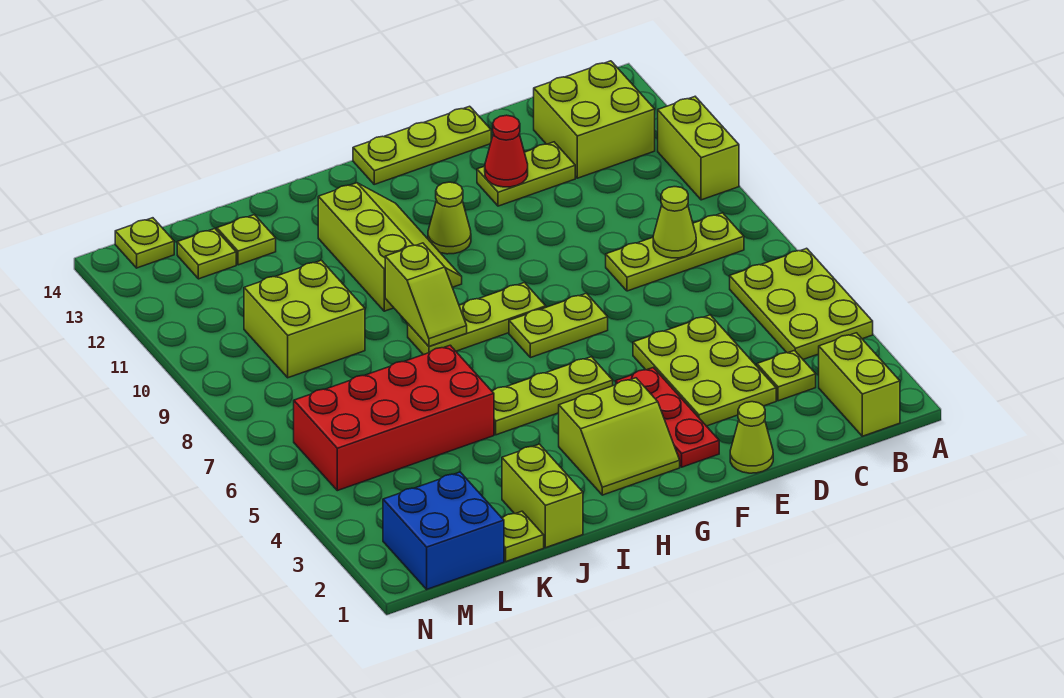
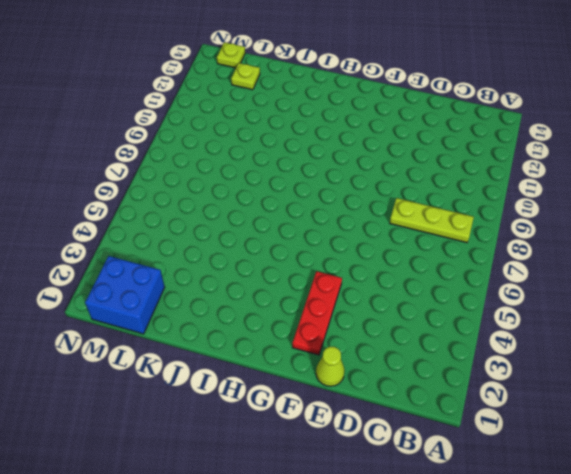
none -> lime plate A4:B6 level 1
none -> lime brick A10:A11 level 1
none -> lime brick B1:B2 level 1

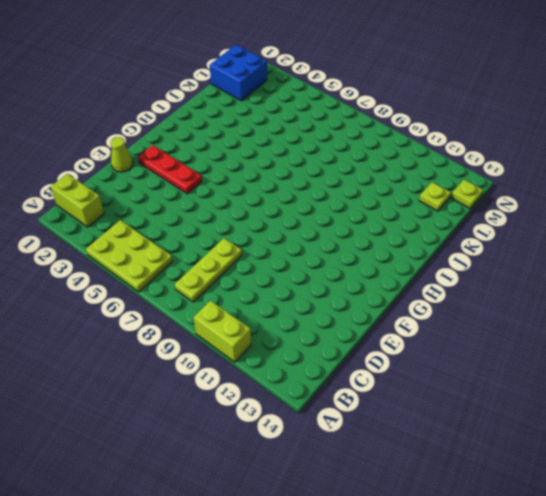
none -> lime brick B12:C13 level 1
none -> lime plate C3 level 1
none -> lime plate D3:E5 level 1

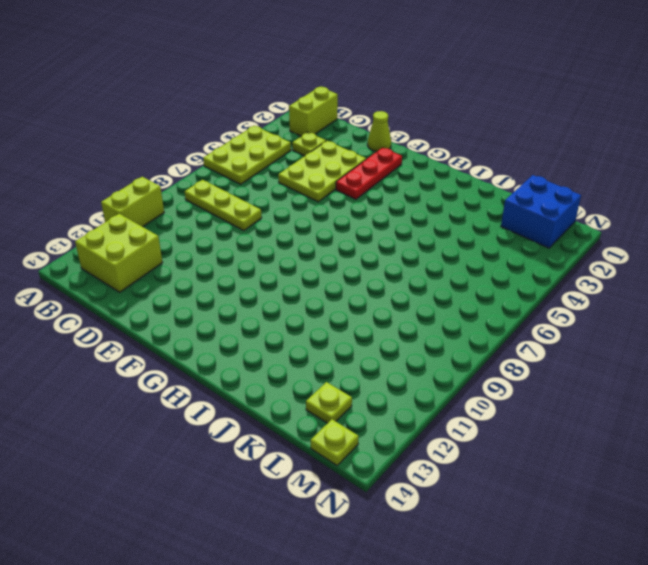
none -> lime plate D12:E12 level 1
none -> lime plate E14:G14 level 1
none -> lime plate F7:G7 level 1

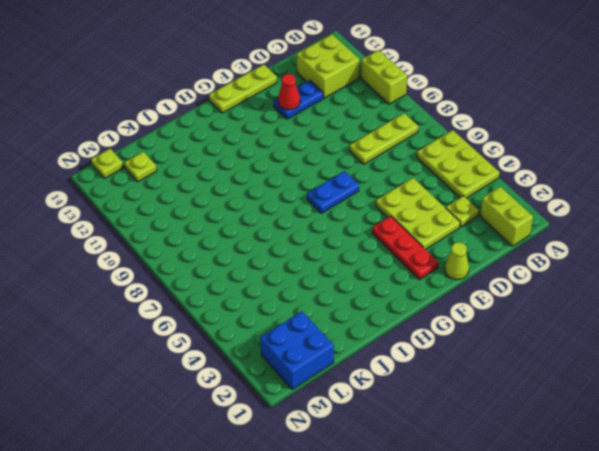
blue plate D12:E12 level 1 -> lime plate D12:E12 level 1
blue plate F7:G7 level 1 -> lime plate F7:G7 level 1
none -> lime slope G2:H3 level 1 top 3
none -> lime plate G5:I5 level 1
none -> lime plate G8:I8 level 1

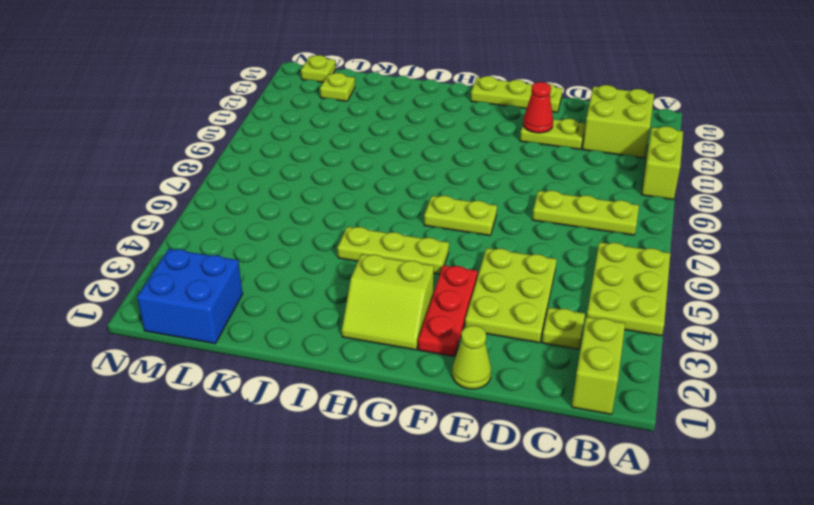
none -> lime plate G8:I8 level 1
none -> lime cone G11 level 1
none -> lime slope H10:I12 level 1 top I

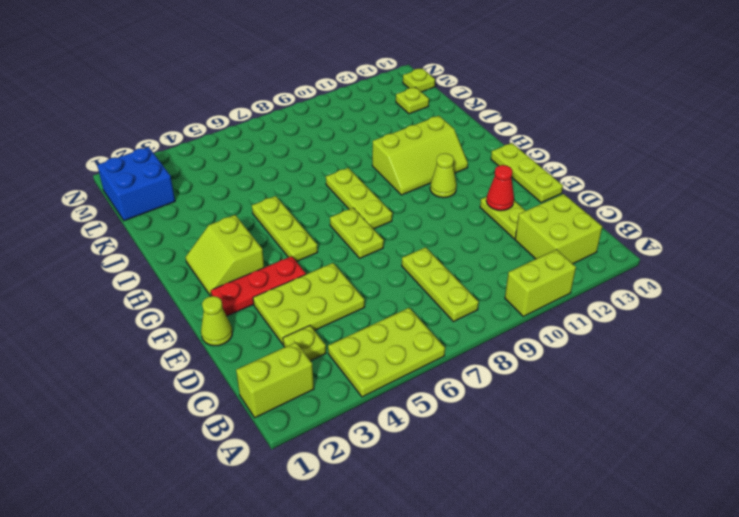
none -> lime brick J1:J2 level 1
none -> red brick J5:M6 level 1
none -> lime plate K1 level 1

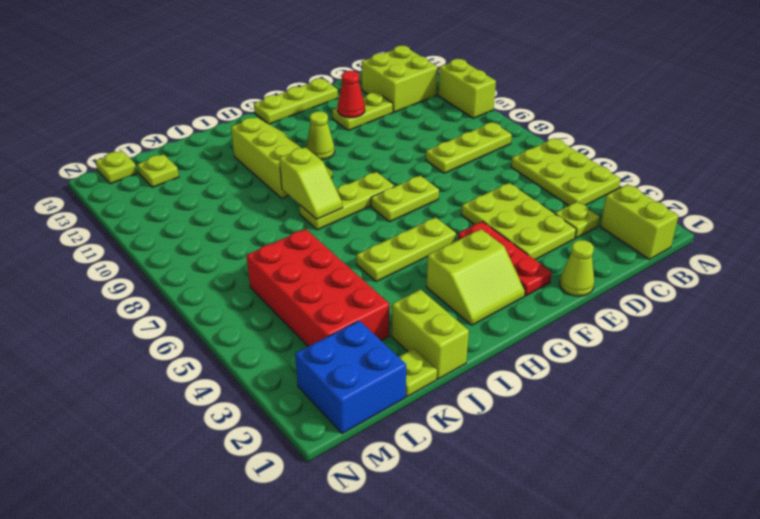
red brick K3:L6 level 1 -> red brick J5:M6 level 1
none -> lime brick K9:L10 level 1
none -> lime plate K13 level 1
none -> lime cone C8 level 2

